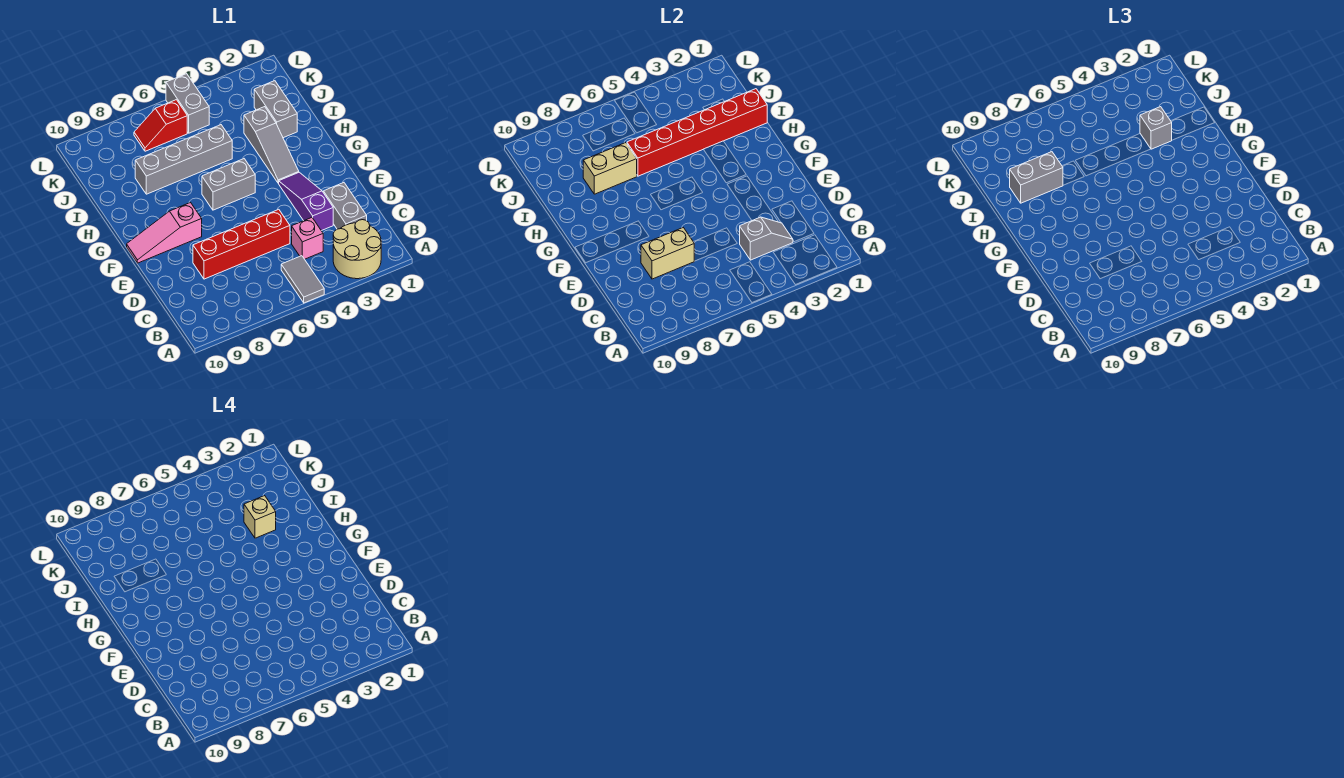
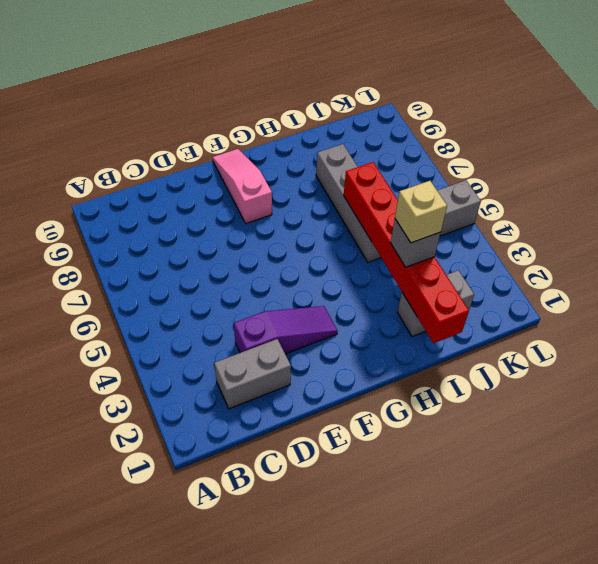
none -> tan round brick A2:B3 level 1
none -> grey tile A5:B5 level 1
none -> pink brick C4 level 1

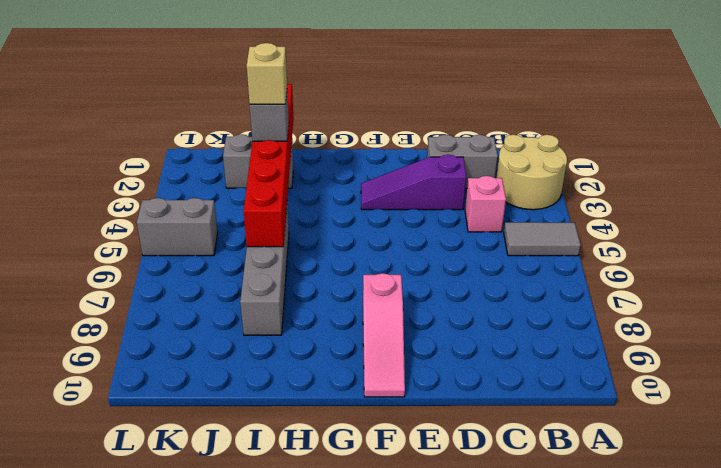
none -> red brick D5:D8 level 1
none -> grey slope G3:I3 level 1 top I
none -> grey brick G5:G6 level 1

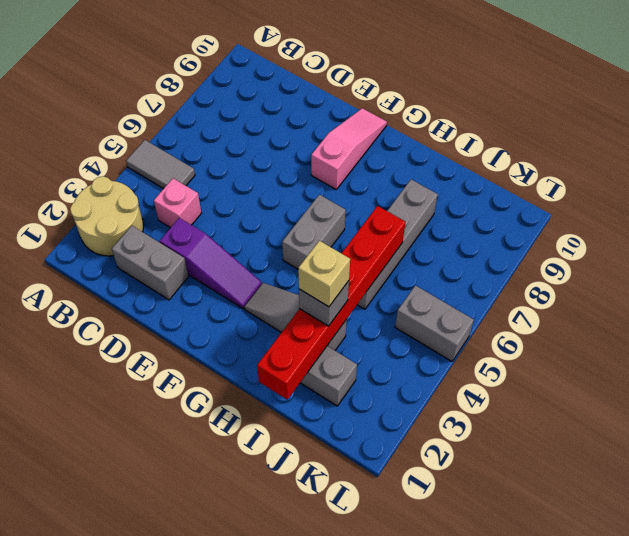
none -> red brick D5:D8 level 1
none -> red slope K6:K7 level 1 top 6
none -> grey slope C3:C4 level 2 top 4

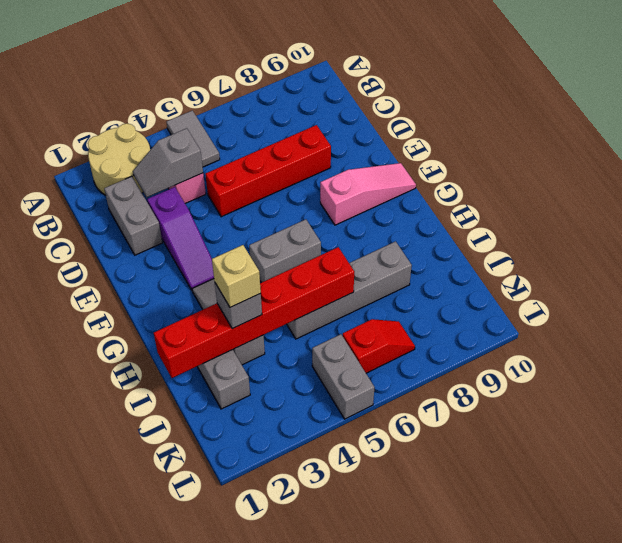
none -> tan brick D7:D8 level 2
none -> tan brick I7:I8 level 2
none -> grey brick I8:I9 level 3

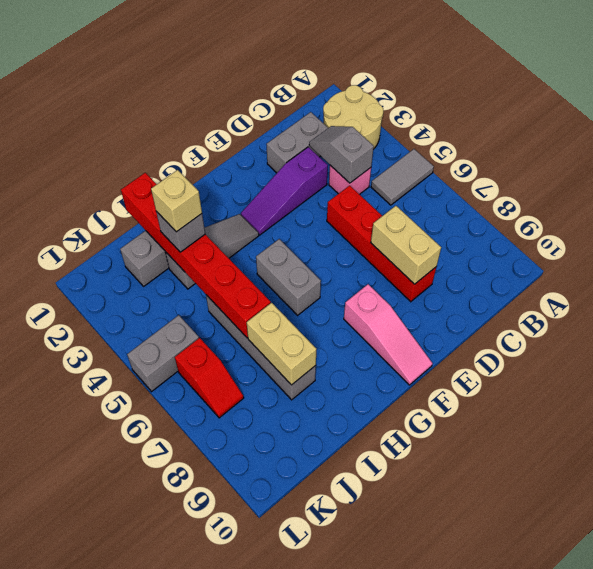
none -> grey brick I8:I9 level 3

